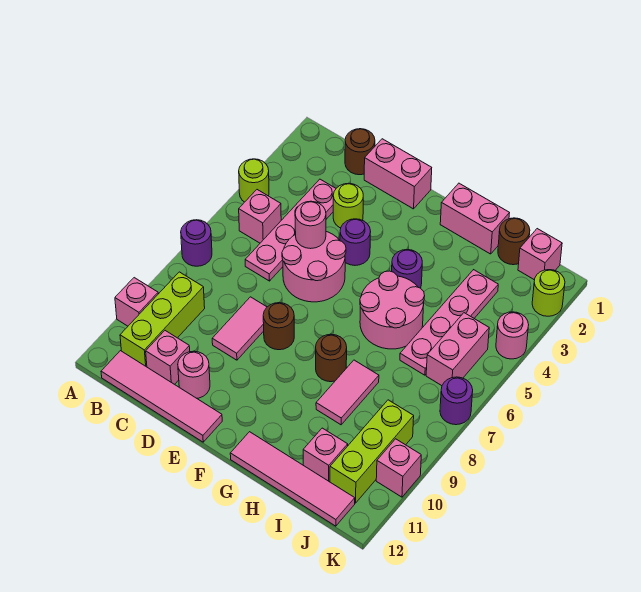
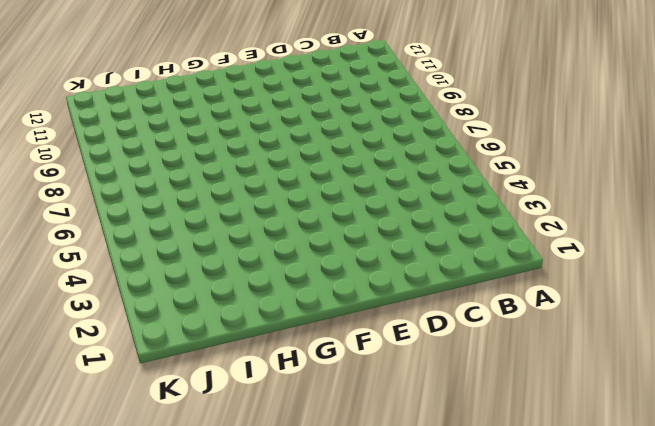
none -> lime round brick A4 level 1
none -> purple round brick A7 level 1
none -> pink brick A10 level 1
none -> pink brick B5 level 1

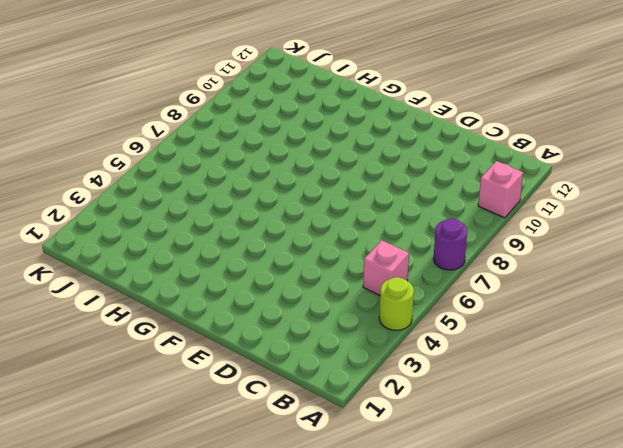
none -> lime brick B9:B11 level 1
none -> pink tile B12:E12 level 1
none -> brown round brick C1 level 1
none -> pink plate C3:C6 level 1

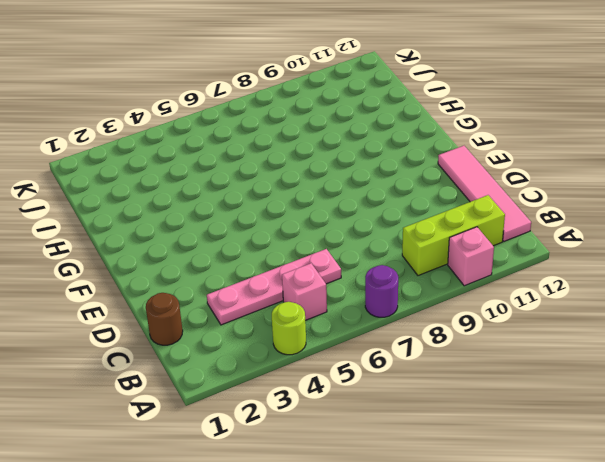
none -> pink brick C11 level 1
none -> pink brick D1:E1 level 1
none -> lime round brick D3 level 1
none -> pink round brick D5:E6 level 1

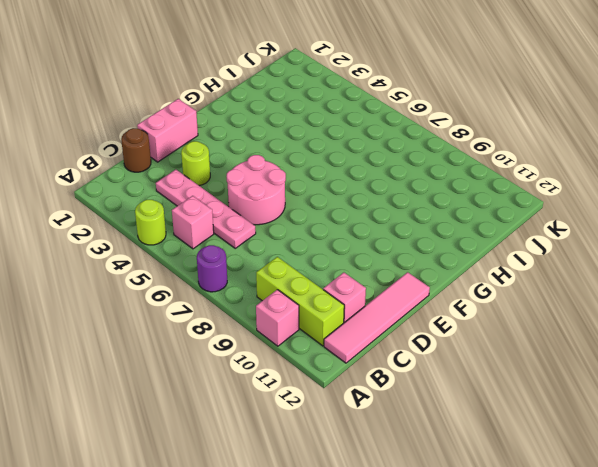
none -> pink tile D8:D9 level 1
none -> pink round brick D11 level 1
none -> purple round brick E4 level 1
none -> brown round brick E8 level 1

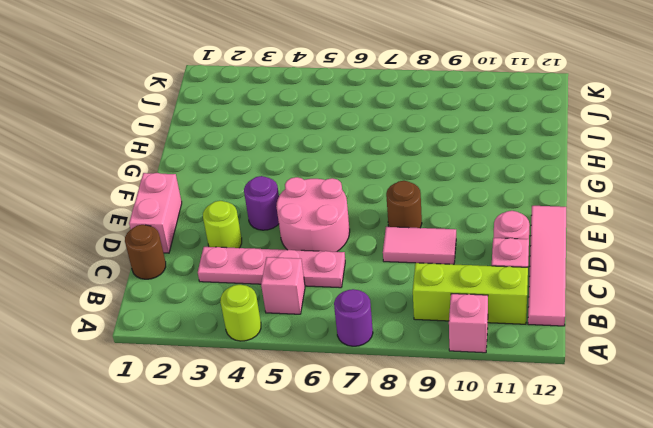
none -> pink brick G1:H1 level 1
none -> purple round brick G4 level 1
none -> pink round brick G5:H6 level 1
none -> brown round brick G8 level 1

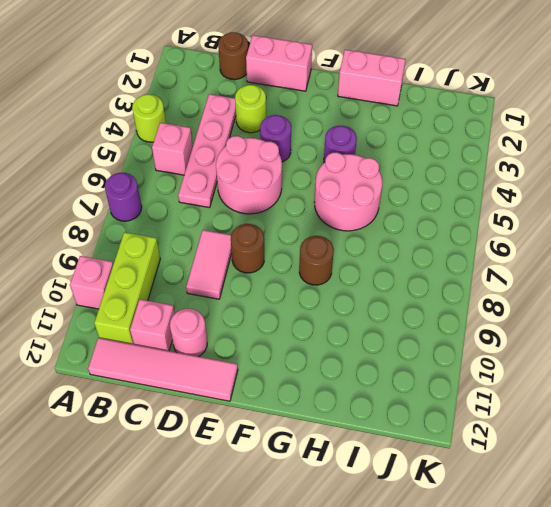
none -> pink tile G12:J12 level 1
none -> pink tile H8:H9 level 1
none -> brown round brick I1 level 1
none -> pink plate I3:I6 level 1

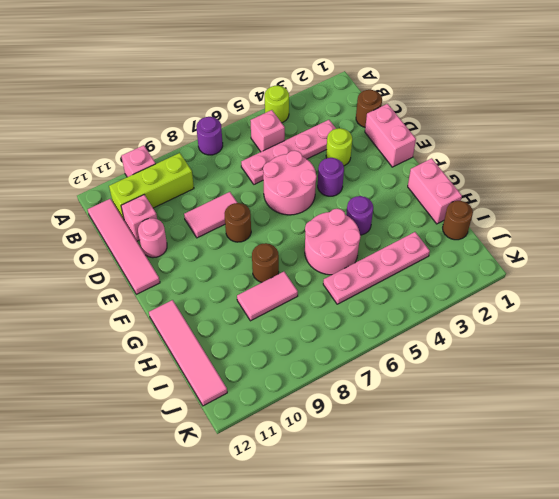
none -> pink brick I11 level 1
none -> pink brick J1 level 1
none -> pink brick J5:J6 level 1
none -> lime brick J9:J11 level 1

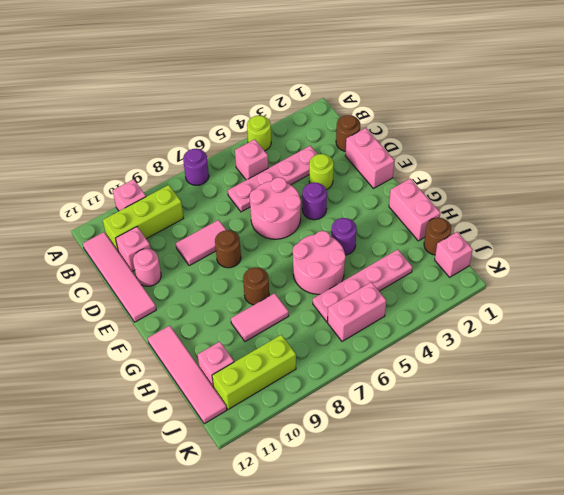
none -> lime round brick K2 level 1
none -> pink round brick K4 level 1
none -> purple round brick K7 level 1
none -> pink brick K10 level 1

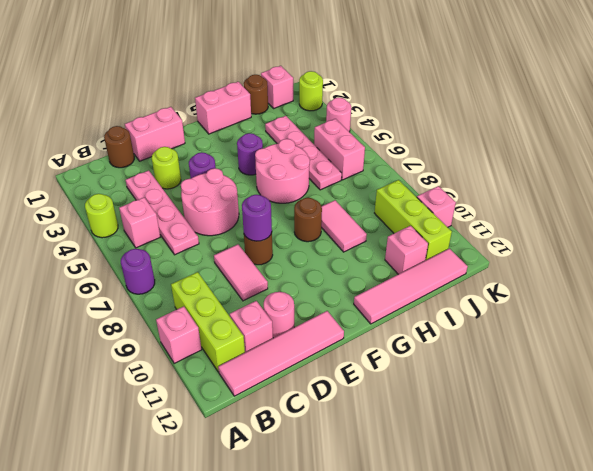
purple round brick E8 level 2 -> purple round brick K7 level 1
none -> pink round brick D5 level 2

